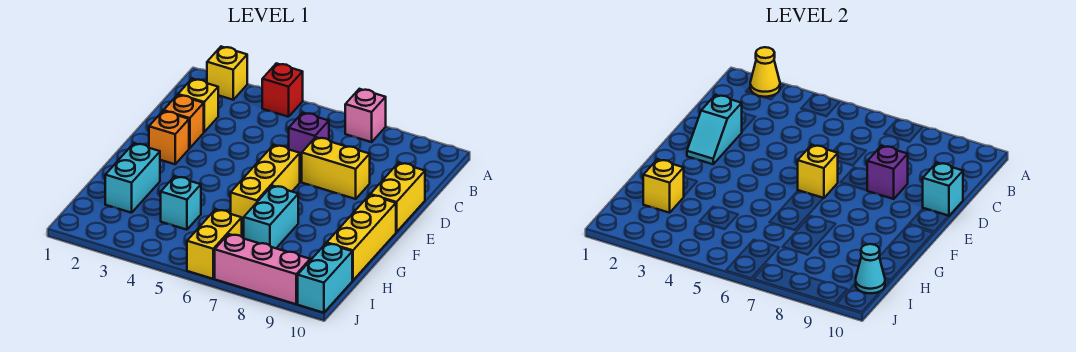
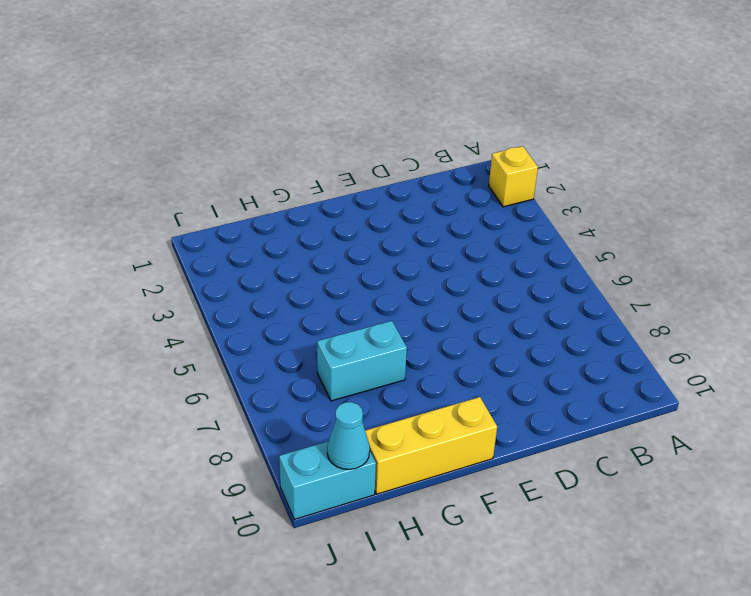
none -> red brick A4 level 1
none -> pink brick A7 level 1
none -> yellow brick C2 level 1

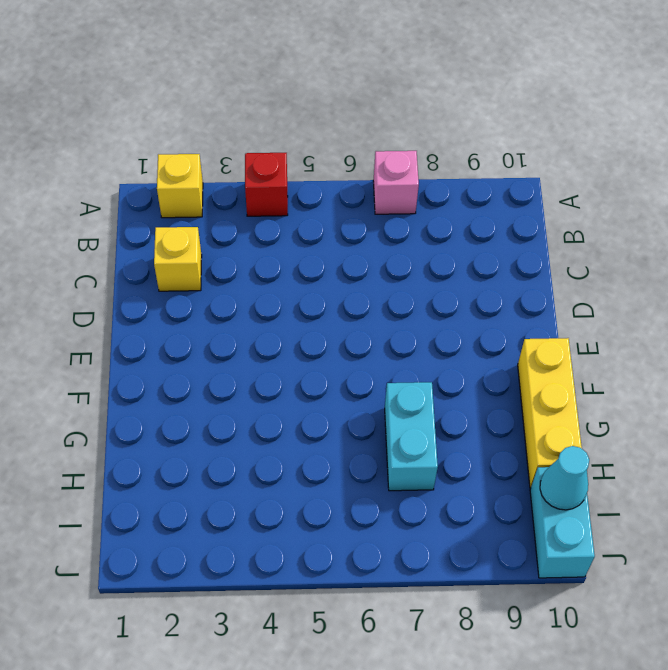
none -> purple brick C6 level 1
none -> orange brick D2 level 1
none -> yellow brick D7:D8 level 1

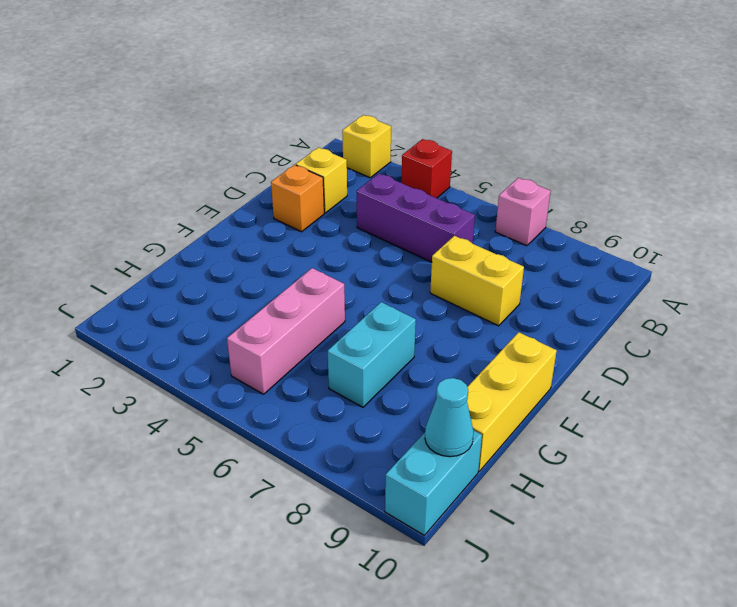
purple brick C4:C6 level 1 -> purple brick C6 level 1
pink brick G5:I5 level 1 -> pink brick J7:J9 level 1
none -> yellow brick D10:E10 level 1
none -> orange brick E2 level 1
none -> yellow brick E6:G6 level 1

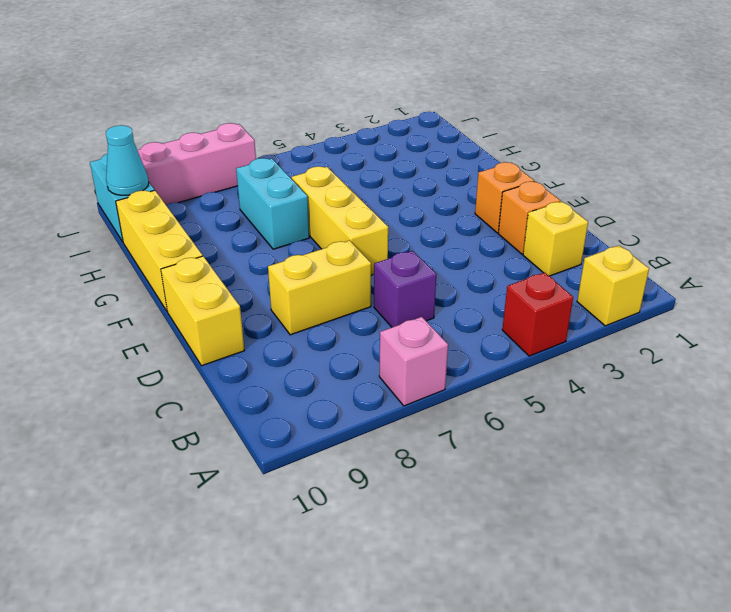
none -> cyan brick G2:H2 level 1
none -> cyan brick H4 level 1
none -> yellow brick I6:J6 level 1

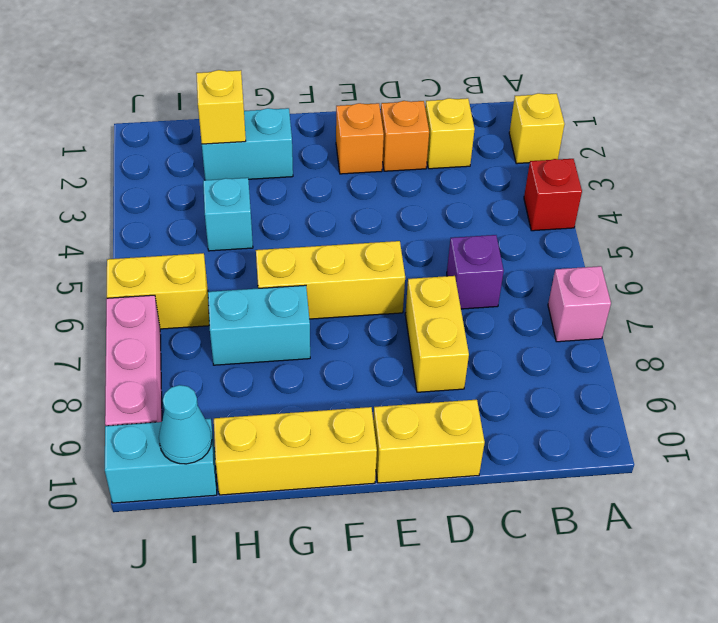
none -> yellow cone A2 level 2
none -> cyan slope D2:E2 level 2 top D
none -> purple brick D8 level 2

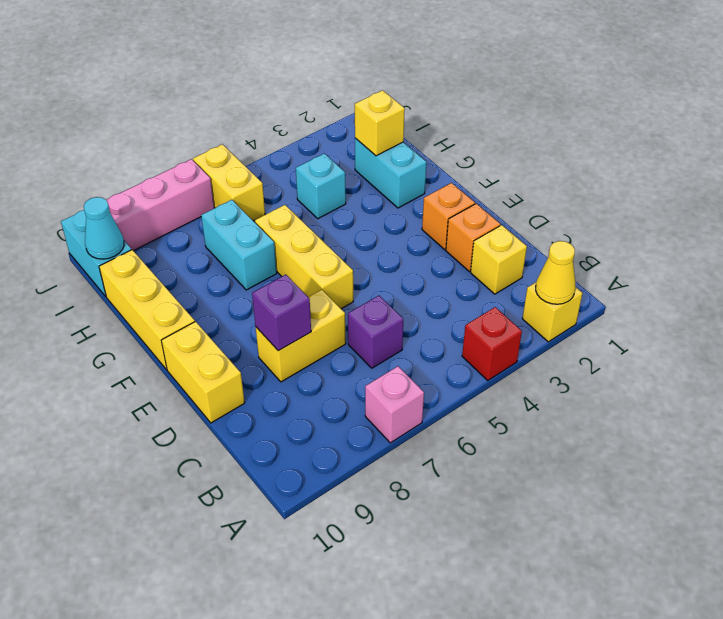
none -> cyan slope D2:E2 level 2 top D
none -> cyan brick D10 level 2
none -> yellow brick E6 level 2

